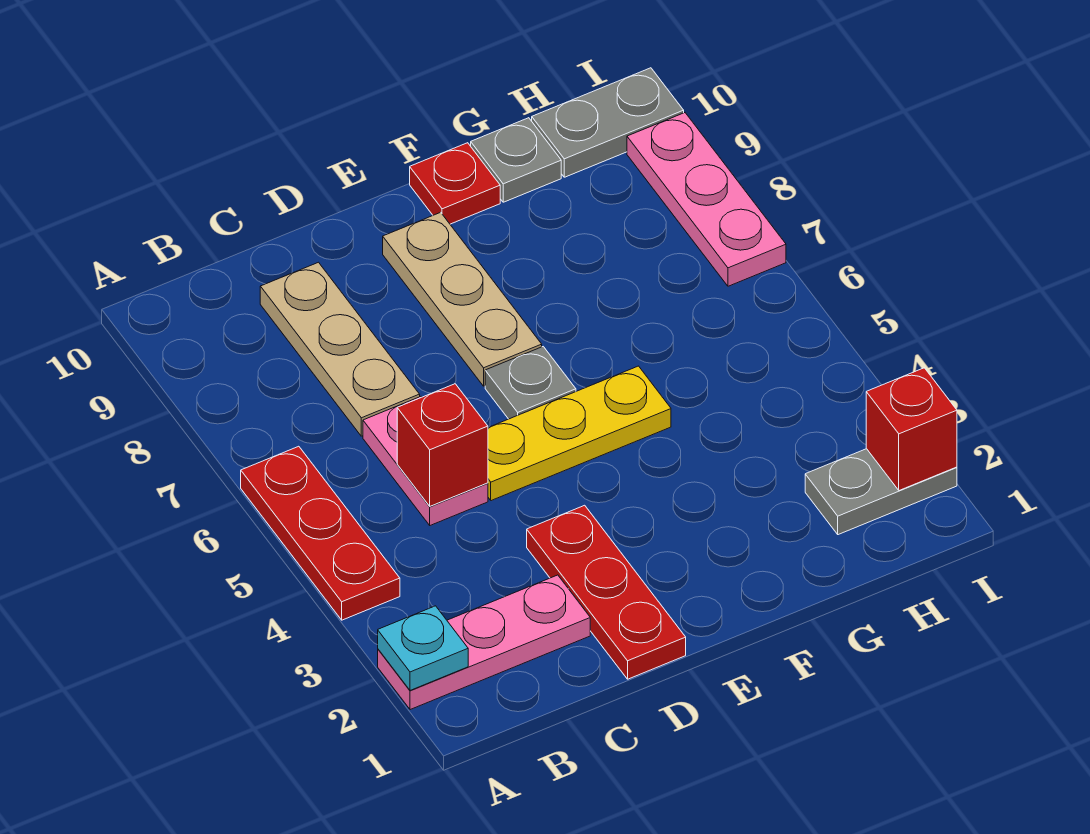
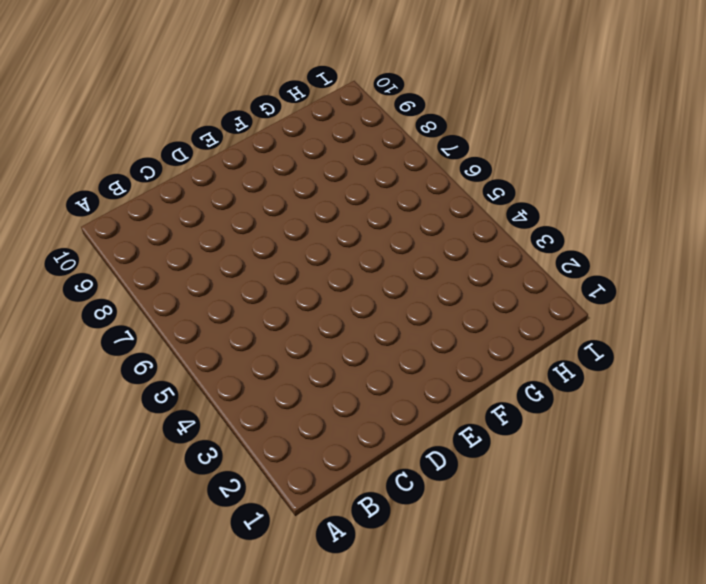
none -> pink plate A2:C2 level 1
none -> red plate A4:A6 level 1
none -> pink plate C5:C6 level 1

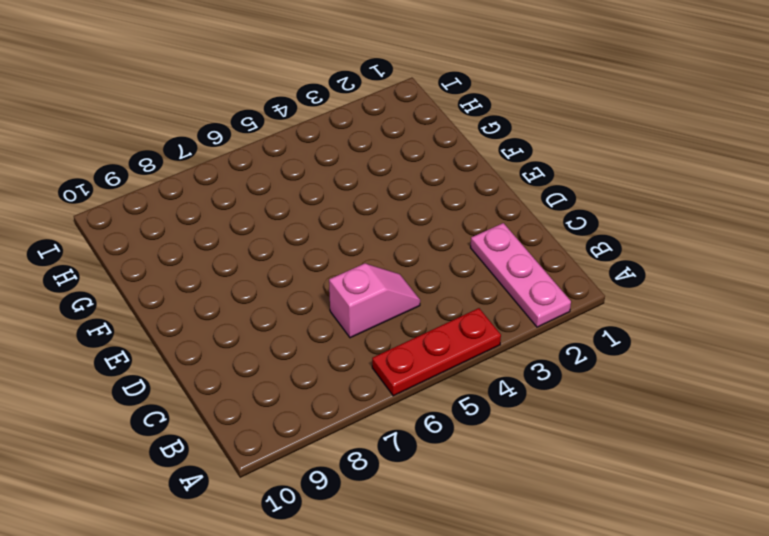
pink slope C5:C6 level 1 top 6 -> pink plate C5:C6 level 1
none -> tan plate C7:C9 level 1
none -> red plate D1:D3 level 1
none -> yellow plate D5:F5 level 1

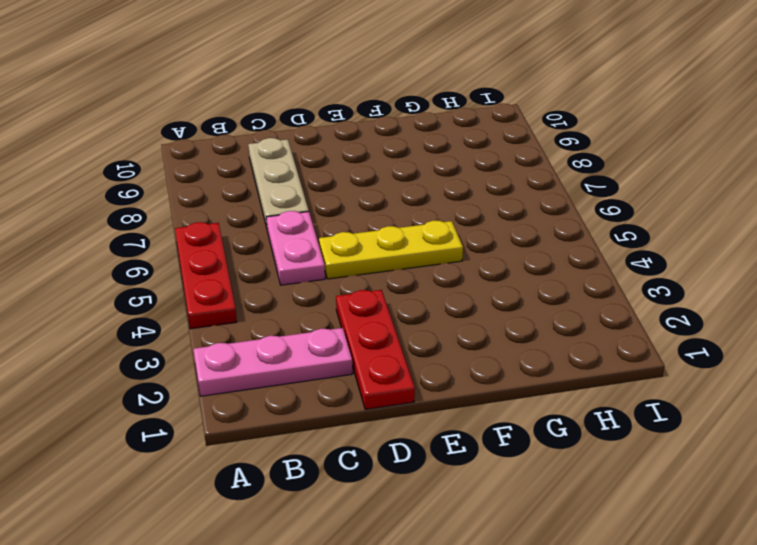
none -> grey plate E6 level 1
none -> tan plate E7:E9 level 1
none -> red plate F10 level 1

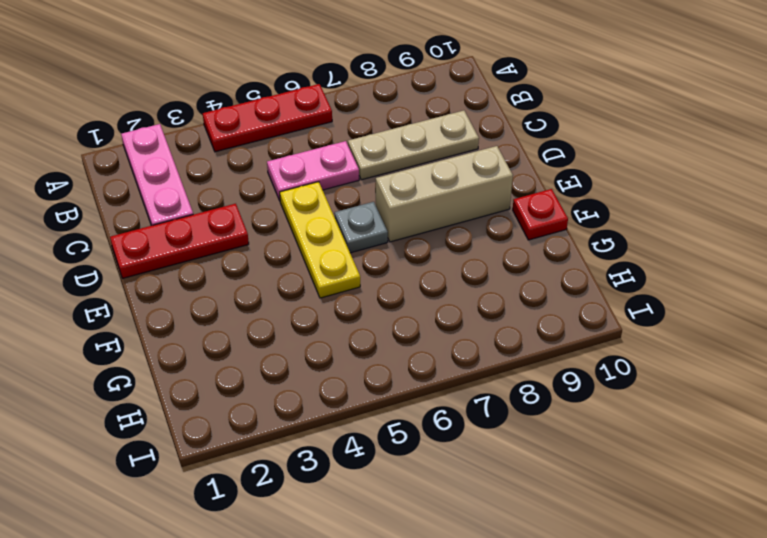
tan brick E7:E9 level 1 -> tan plate E7:E9 level 1
none -> grey plate G10 level 1
none -> grey plate H2:I2 level 1
none -> grey plate H10:I10 level 1

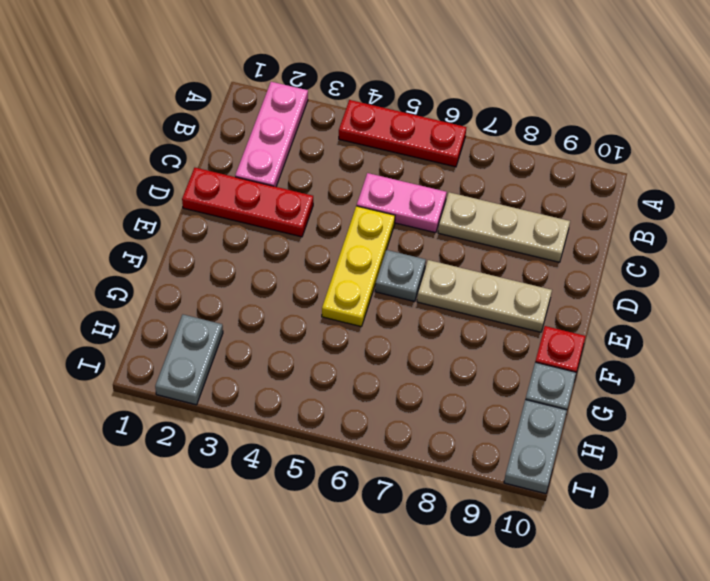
none -> pink plate I7:I9 level 1
none -> cyan plate A2 level 2
none -> red brick C5 level 2

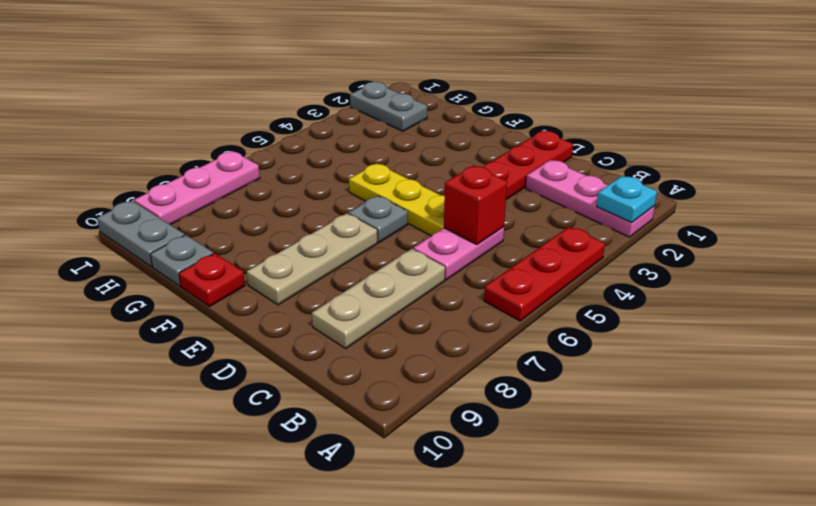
none -> red brick I2 level 2

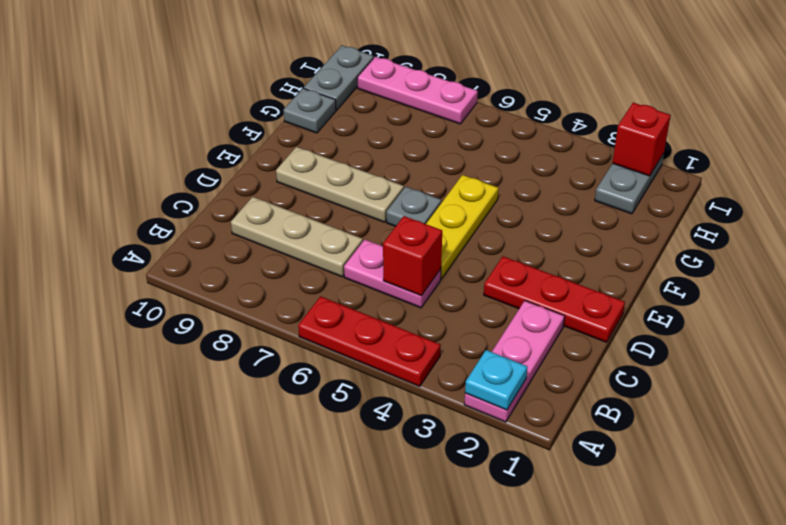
none -> red plate F10 level 1

